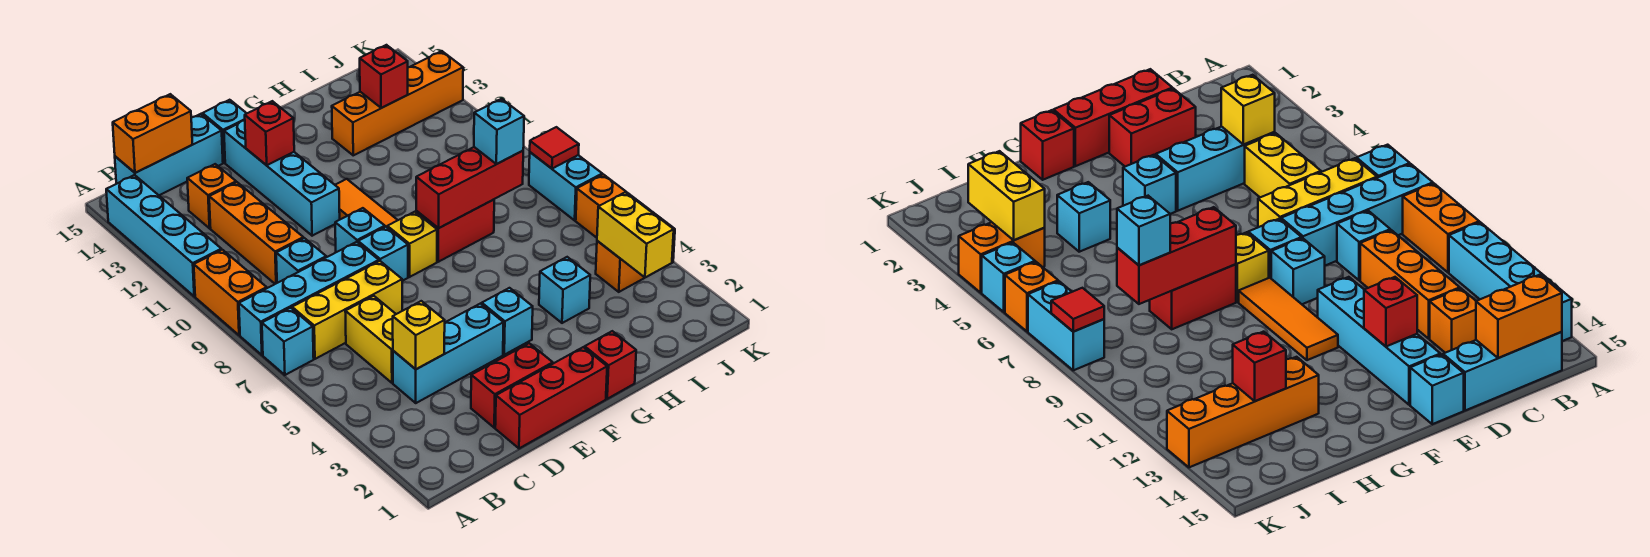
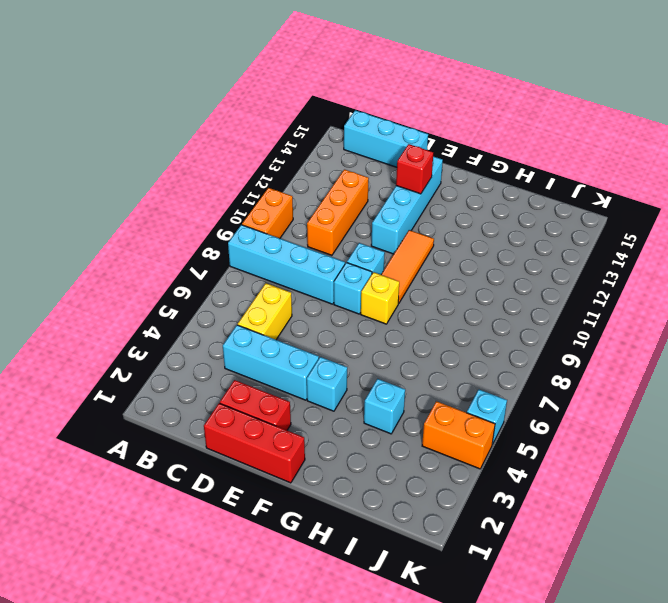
none -> cyan brick A7 level 1
none -> cyan brick A11:A14 level 1
none -> yellow brick B7:D7 level 1
none -> cyan brick C9 level 1

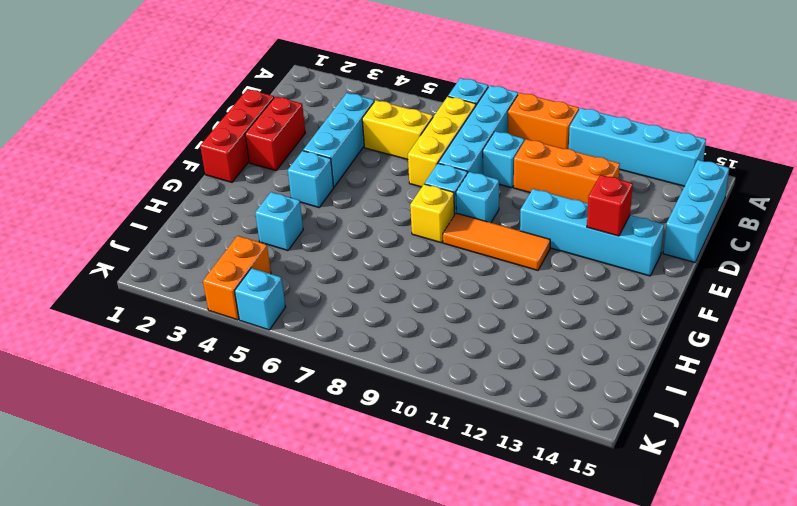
none -> orange brick C13 level 1
none -> cyan brick E15 level 1
none -> red brick G1 level 1
none -> red brick G8:H8 level 1

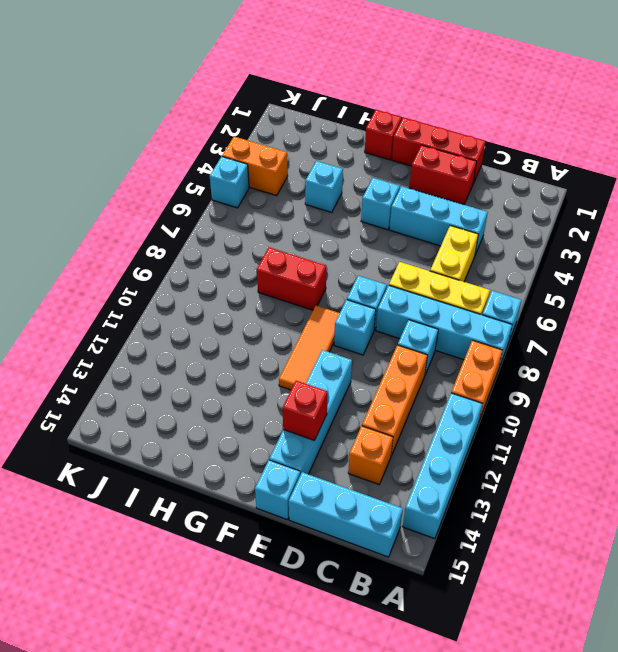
none -> yellow brick F8 level 1
none -> orange brick H13:K13 level 1
none -> orange brick K6 level 1
none -> cyan brick K7:K8 level 1

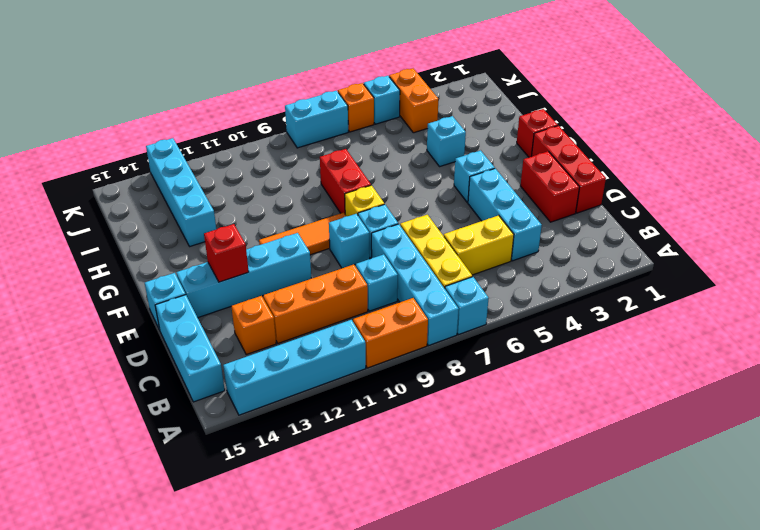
cyan brick H13:K13 level 1 -> orange brick H13:K13 level 1
none -> orange brick B15:C15 level 2
none -> yellow brick C4 level 2
none -> red brick G8:I8 level 2
none -> red brick I13 level 2

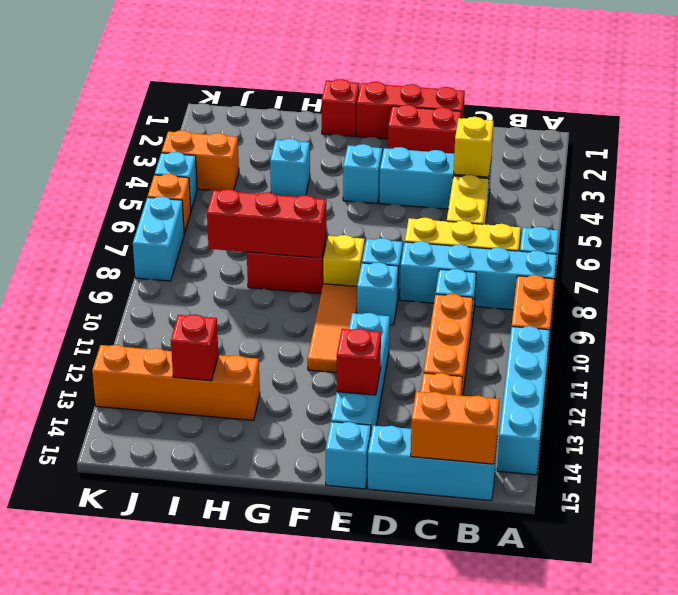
none -> yellow brick J3:J4 level 2
none -> red tile K8 level 2
none -> cyan brick I8 level 3

